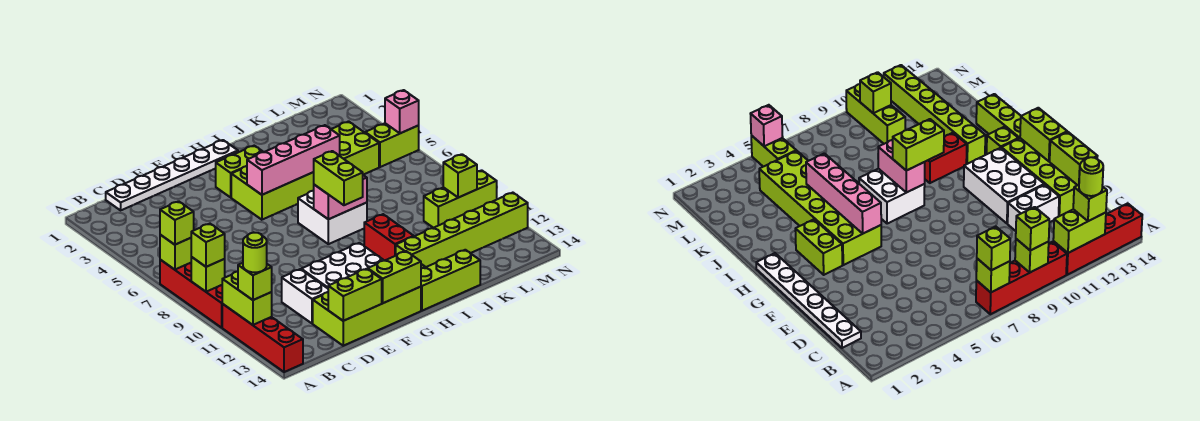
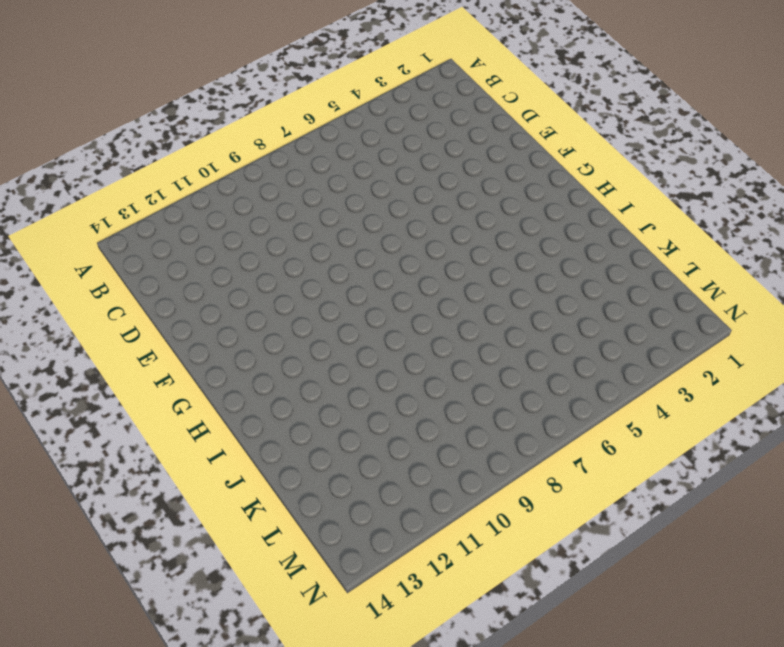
none -> red brick A7:A10 level 1
none -> red brick A11:A14 level 1
none -> white plate C1:H1 level 1

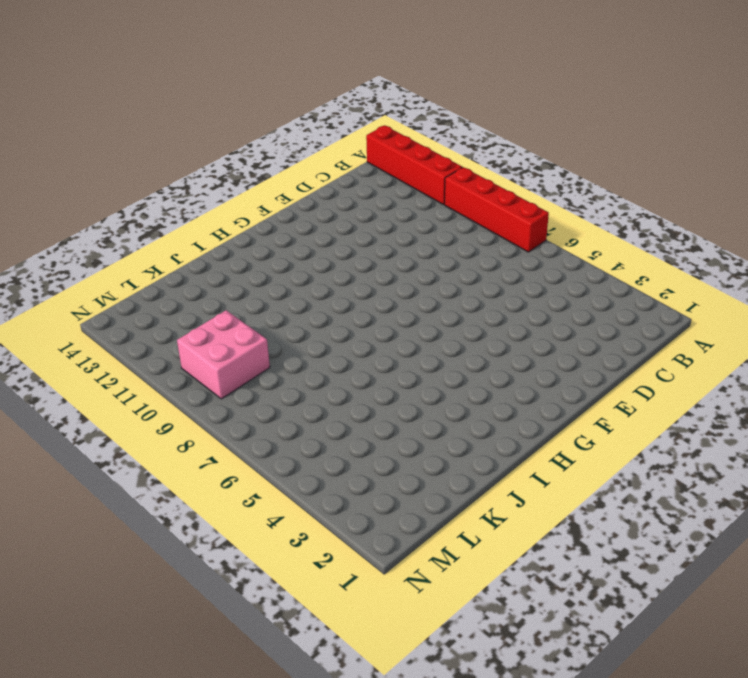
pink brick L9:M10 level 1 -> lime brick L10:N10 level 1
none -> white plate C1:H1 level 1
none -> white brick D11:D12 level 1
none -> lime brick D13:G14 level 1

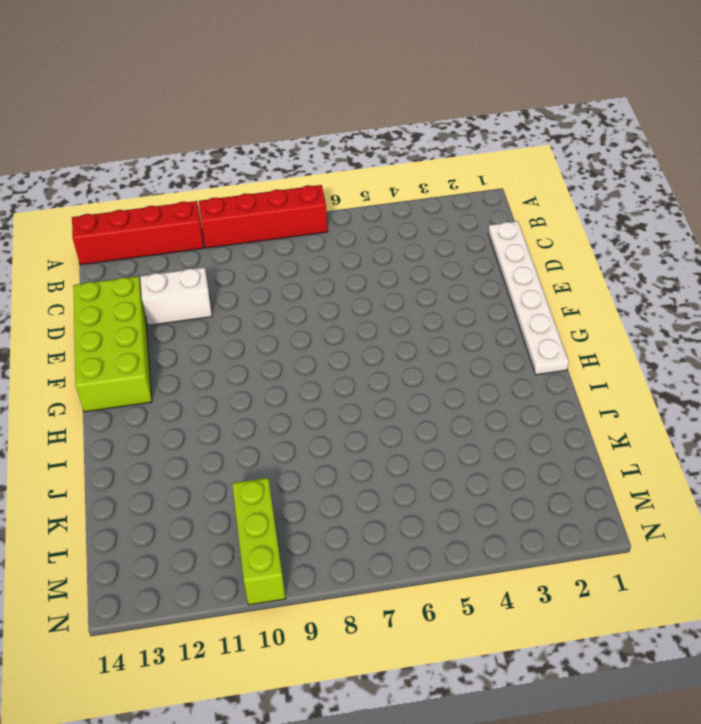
none -> white brick E11:G12 level 1
none -> lime brick G3:H3 level 1
none -> lime brick G4:L5 level 1

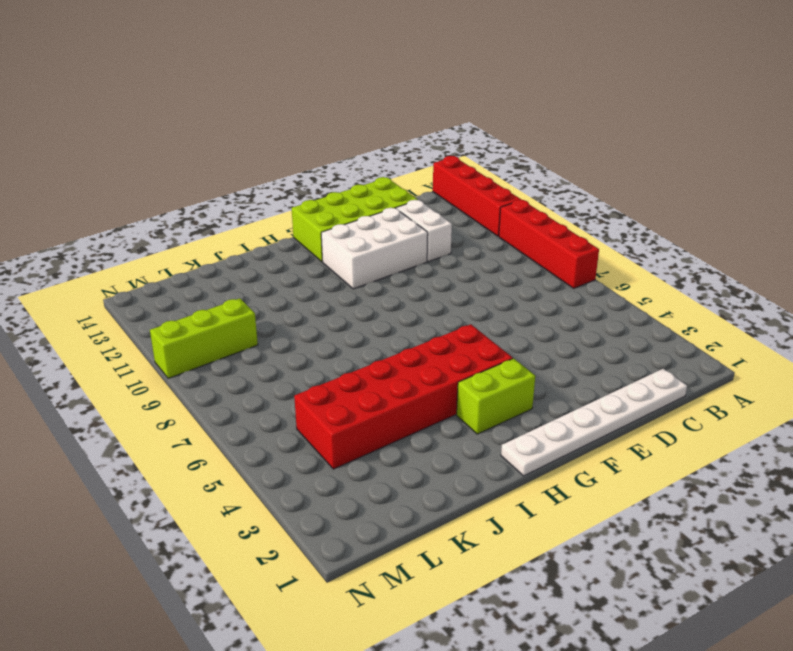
red brick G4:L5 level 1 -> lime brick G4:L5 level 1
none -> white brick H7:I8 level 1
none -> lime brick H13 level 1
none -> lime brick H14:J14 level 1

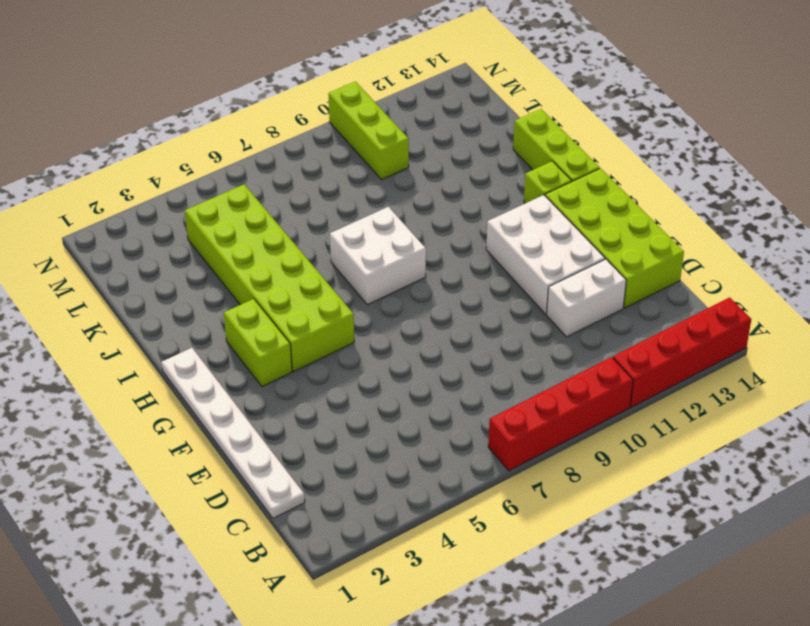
none -> red brick I10:I11 level 1
none -> lime brick I12:N12 level 1
none -> lime brick M5:N5 level 1

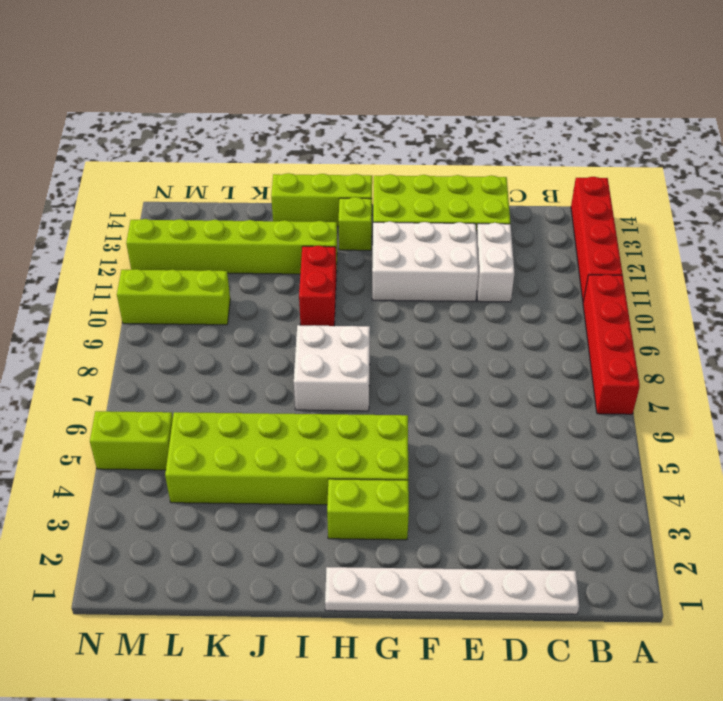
none -> lime brick A7 level 2
none -> lime brick A9 level 2
none -> lime brick A11:A12 level 2

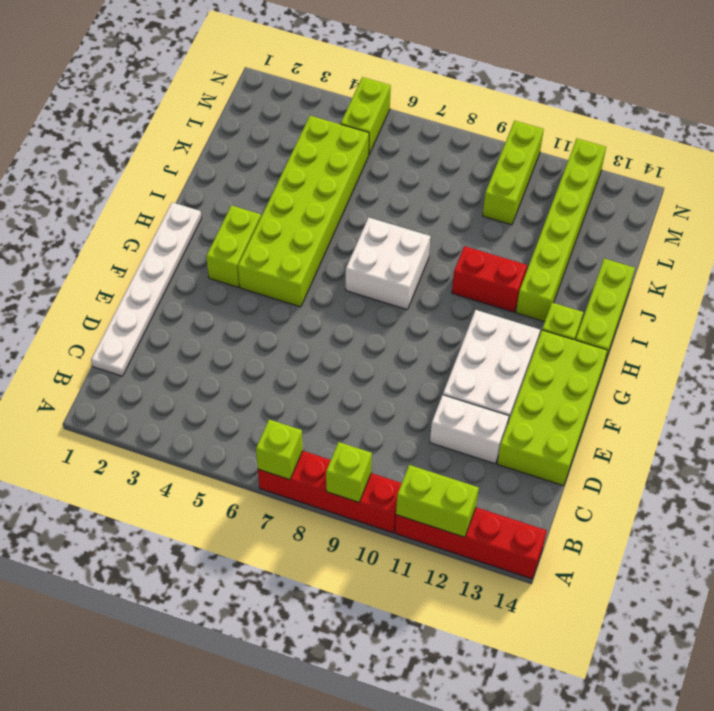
none -> lime brick D14:E14 level 2
none -> lime brick F14:G14 level 2
none -> pink brick G5:J5 level 2

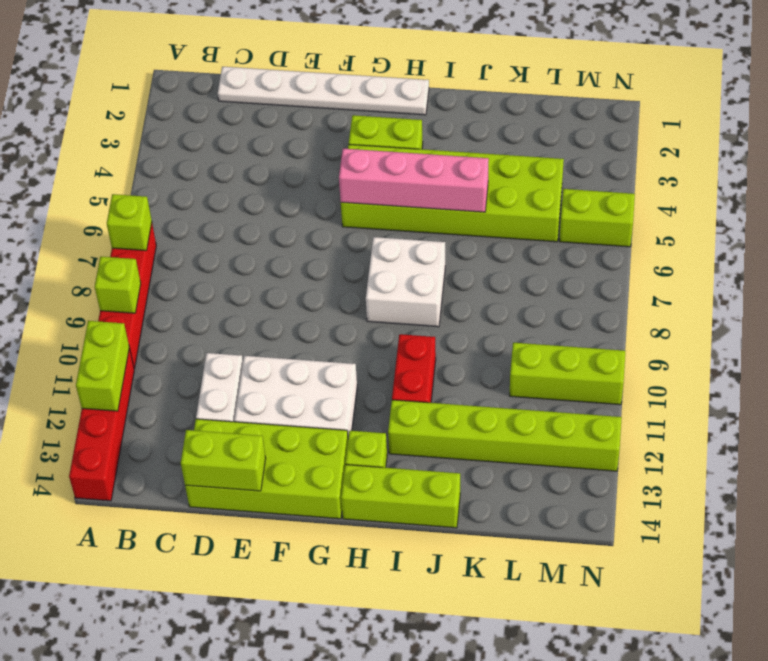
none -> lime brick F14:G14 level 2
none -> pink brick H8:I8 level 2
none -> lime brick M10 level 2

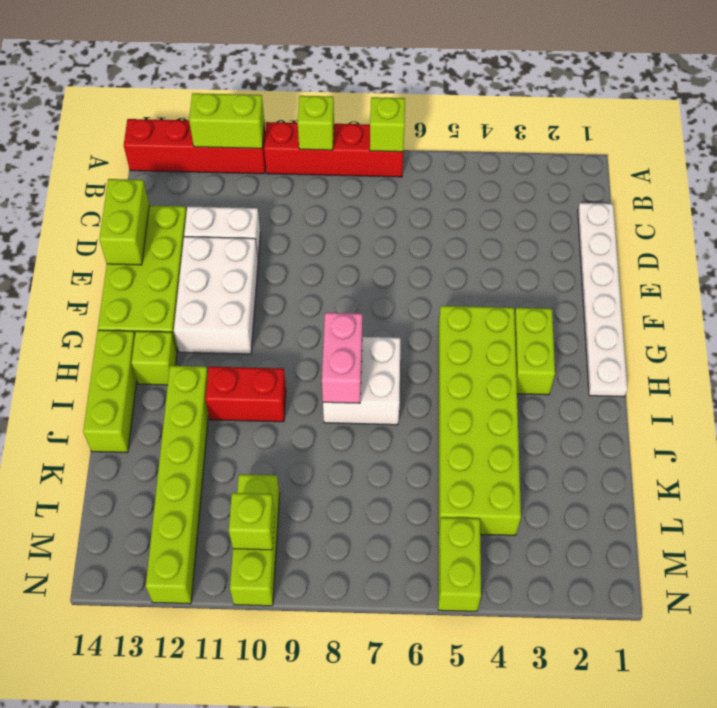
none -> lime brick F14:G14 level 2
none -> pink brick G5:J5 level 2
none -> pink brick N5 level 2

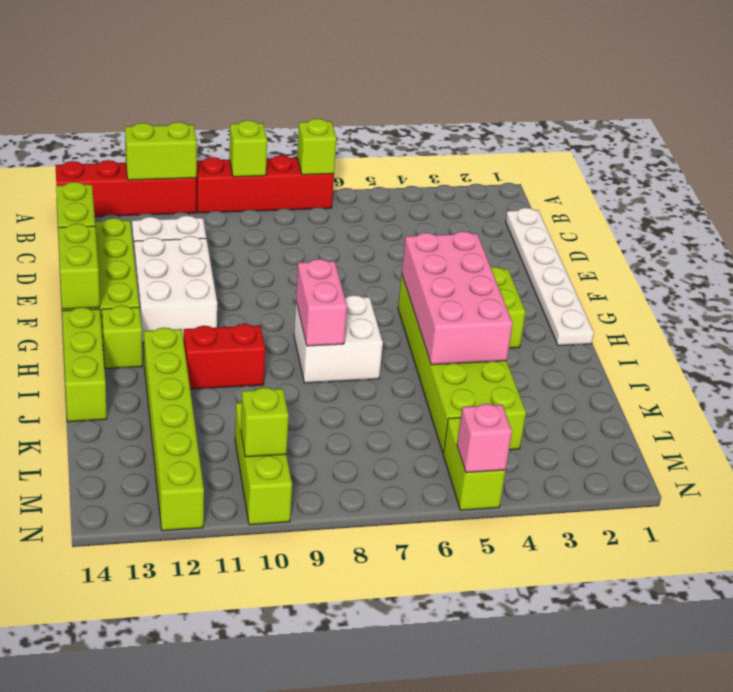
pink brick G4:J5 level 2 -> pink brick G5:J5 level 2
none -> lime brick A7 level 3
none -> lime brick A9 level 3
none -> lime brick A12 level 3

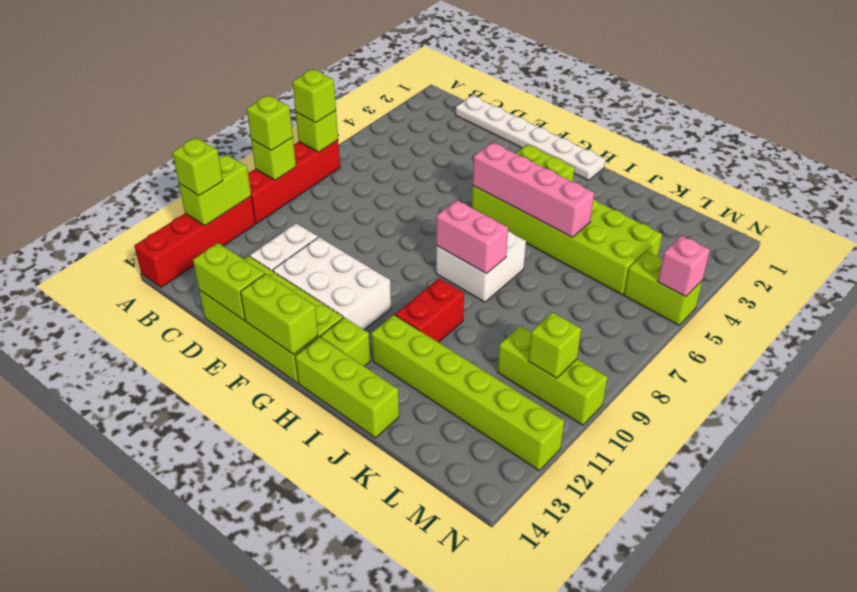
none -> lime brick H8:H9 level 3
none -> lime round brick A12 level 4

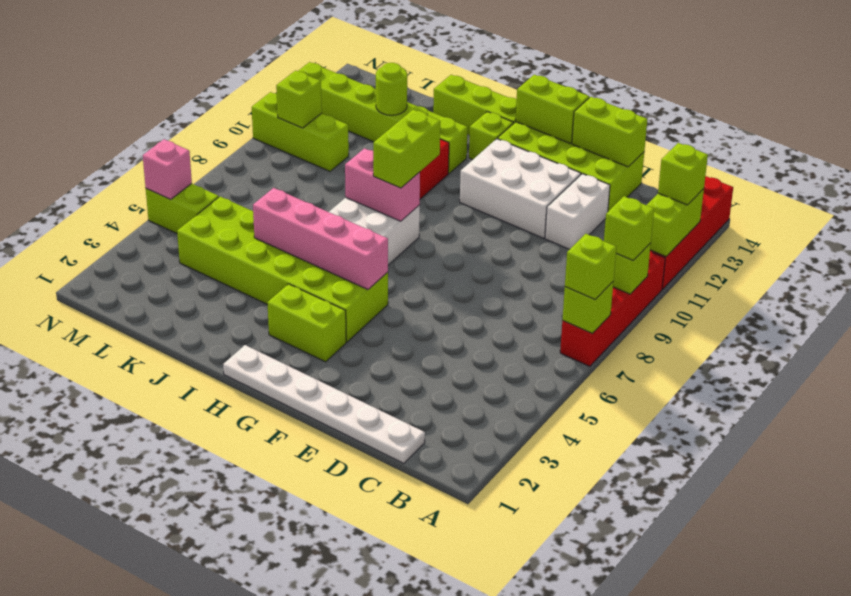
lime round brick K12 level 2 -> lime round brick A12 level 4

